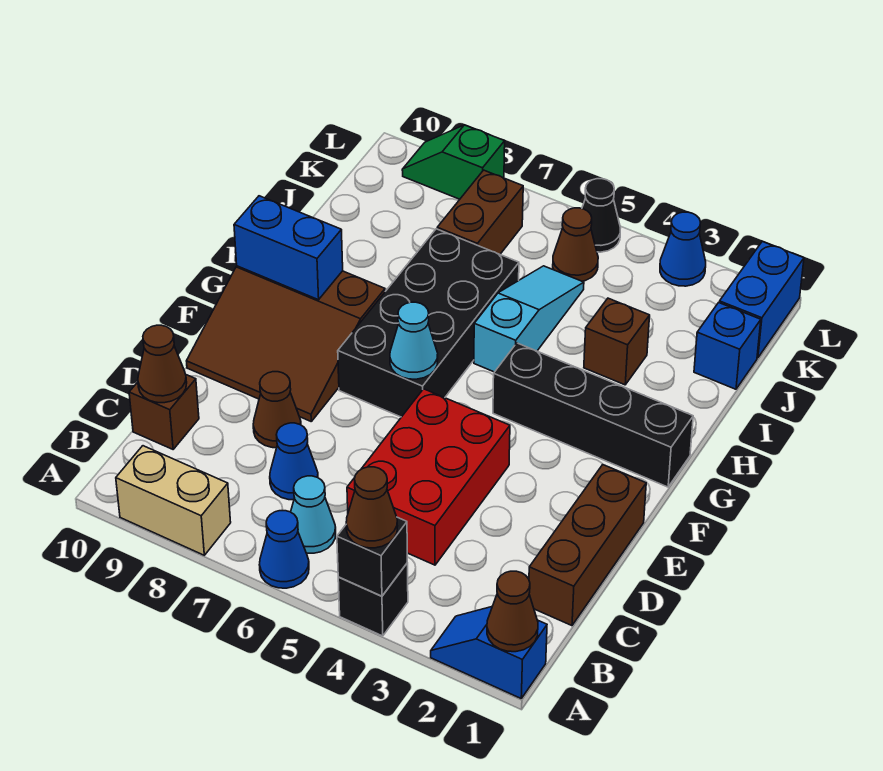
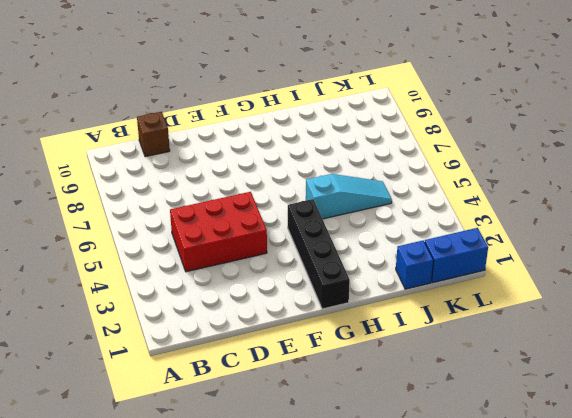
none -> blue slope A1:A2 level 1 top 1
none -> black brick A4 level 1
none -> blue cone A6 level 1

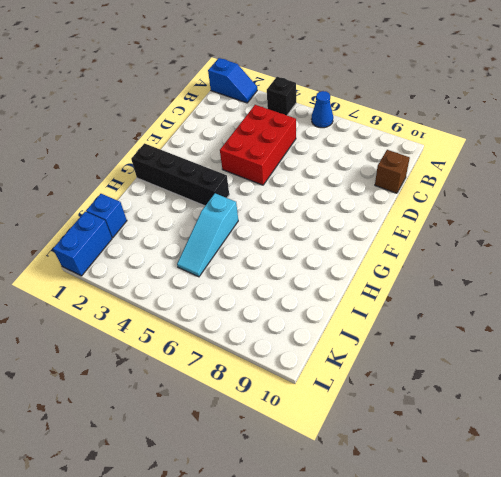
none -> tan brick A8:A9 level 1
none -> cyan cone B6 level 1
none -> brown brick C1:E1 level 1

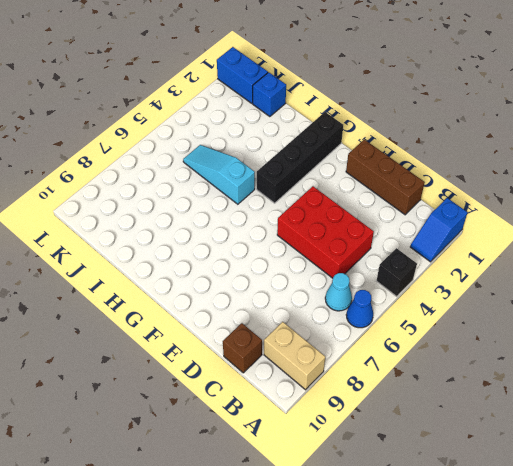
tan brick A9:B9 level 1 -> tan brick A8:A9 level 1
none -> blue cone C7 level 1
none -> brown cone D8 level 1
none -> brown slope E8:G10 level 1 top G

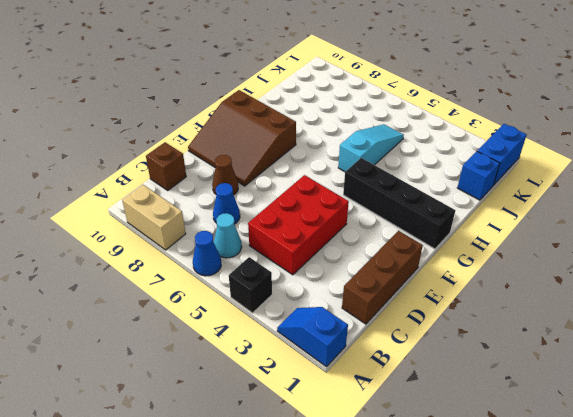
none -> black brick F6:I7 level 1
none -> brown brick I3 level 1
none -> brown brick J7:K7 level 1

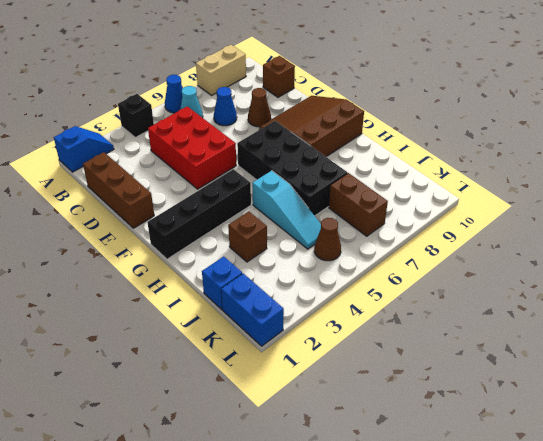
none -> blue cone L3 level 1
none -> black cone L5 level 1
none -> green slope L8:L9 level 1 top 8

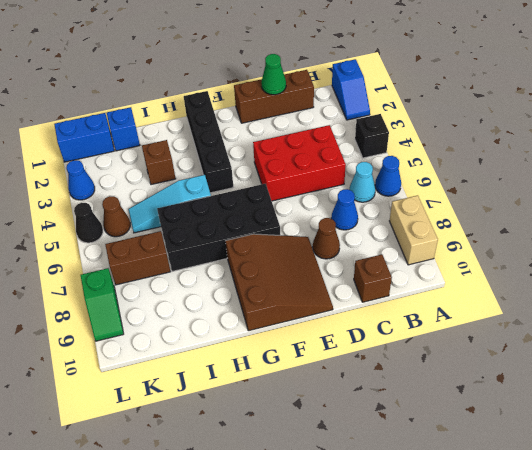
green cone D1 level 2 -> none
none -> brown cone A1 level 2
none -> black brick A4 level 2
none -> brown cone C10 level 2

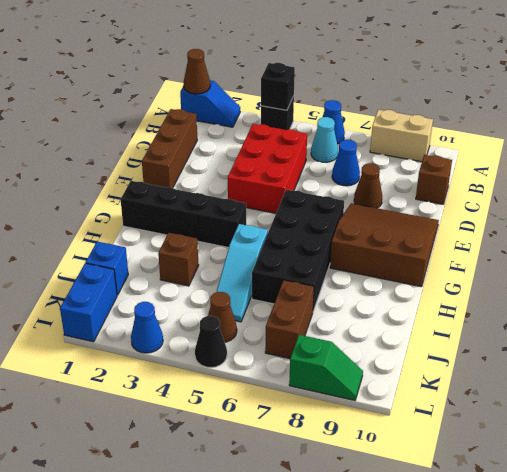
none -> brown cone C10 level 2
none -> cyan cone F6 level 2
none -> blue brick G9:G10 level 2

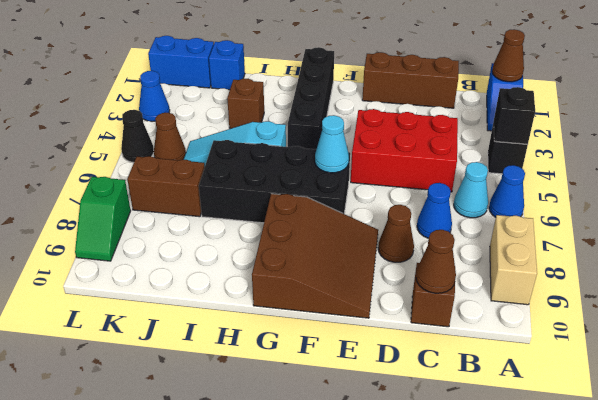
none -> blue brick G9:G10 level 2
none -> brown cone A4 level 3

